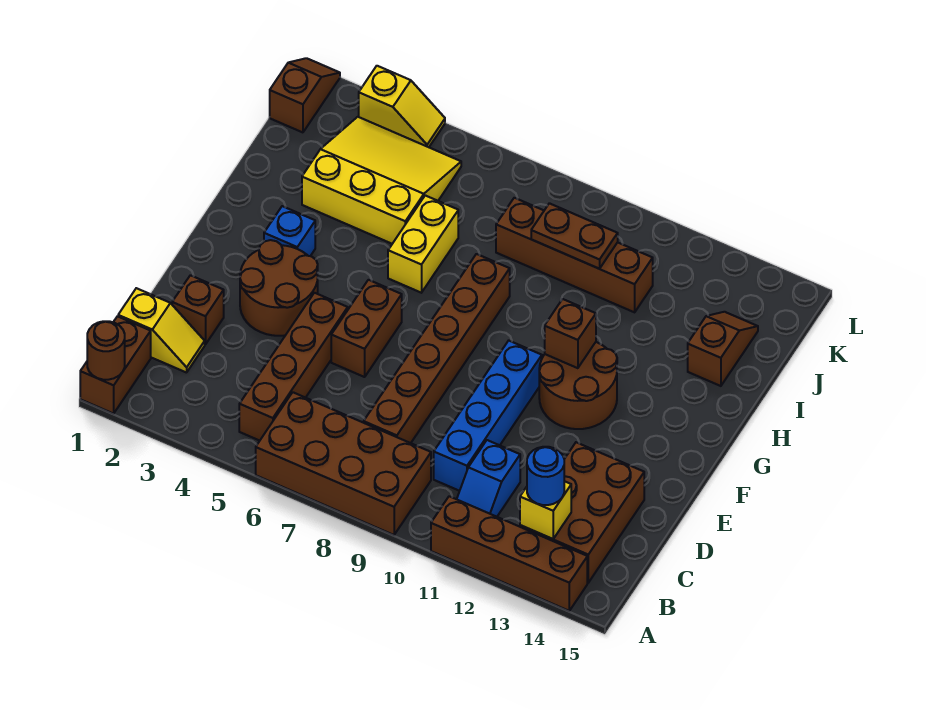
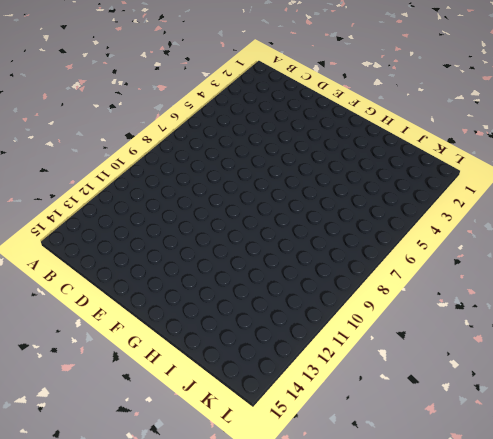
none -> brown brick A1:B1 level 1
none -> brown brick A6:B9 level 1
none -> brown brick A11:A14 level 1

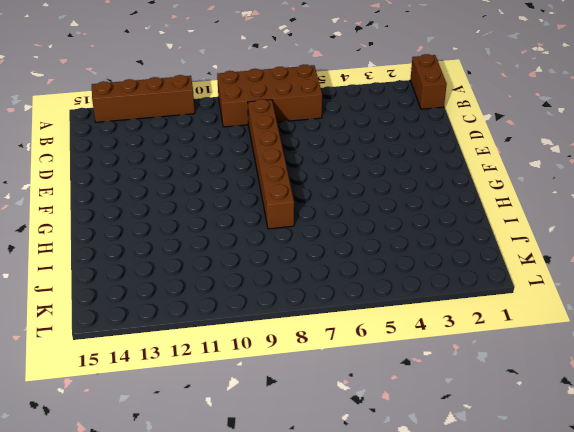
none -> brown brick B5:E5 level 1
none -> blue slope B11:C11 level 1 top C
none -> brown brick B13:D14 level 1

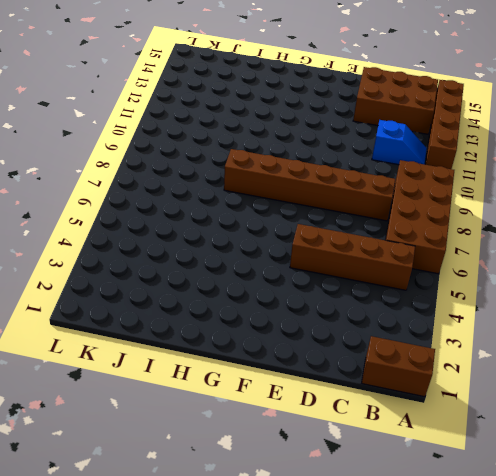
none -> yellow slope C1:C2 level 1 top 1
none -> blue brick C10:F10 level 1
none -> brown brick D2 level 1

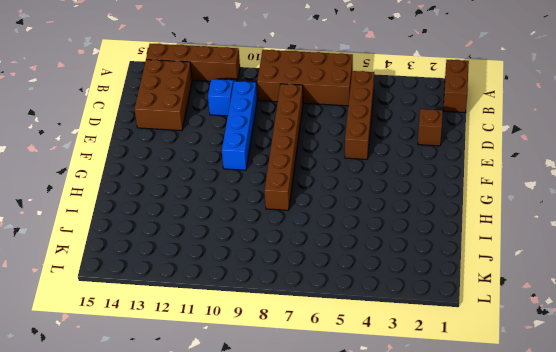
none -> yellow slope C1:C2 level 1 top 1
none -> brown round brick E3:F4 level 1
none -> brown brick E6:F6 level 1

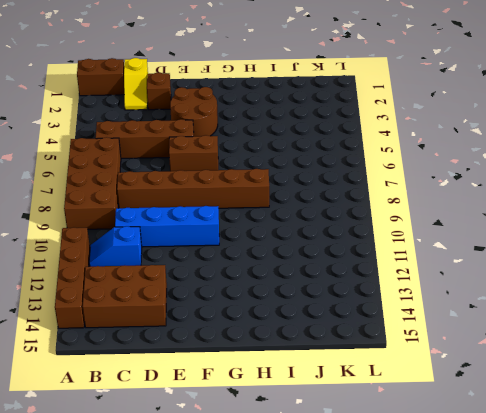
none -> brown round brick F11:G12 level 1
none -> blue brick G3 level 1
none -> yellow brick H6:I6 level 1

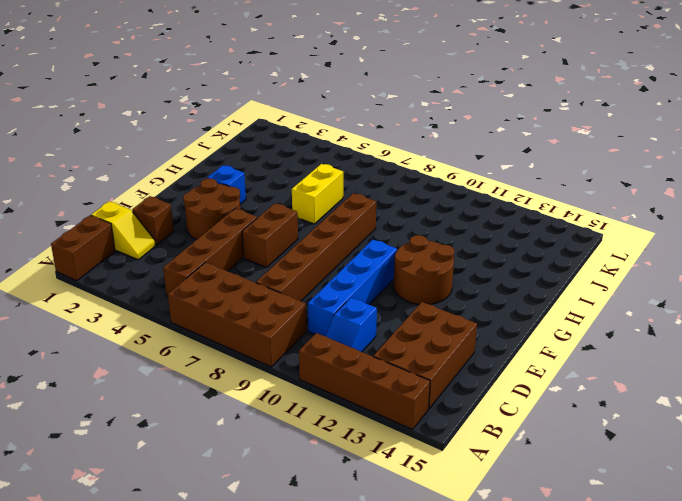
none -> yellow slope I3:K5 level 1 top I
none -> brown slope I14:J14 level 1 top I
none -> brown brick J8:J11 level 1

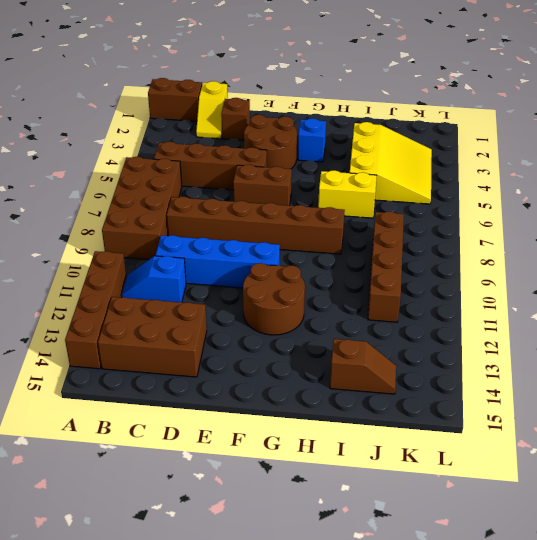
none -> brown slope K1:L1 level 1 top K
none -> yellow slope L3:L4 level 1 top 3
none -> brown round brick A1 level 2

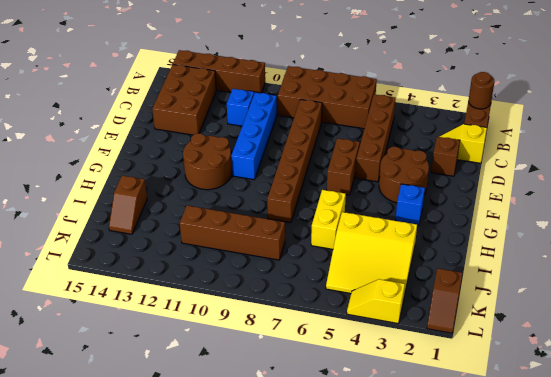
none -> yellow brick B13 level 2
none -> brown brick G11 level 2
none -> brown plate J9:J10 level 2

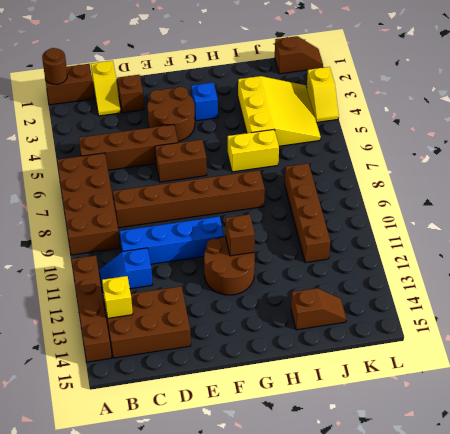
none -> brown plate J9:J10 level 2
none -> blue round brick B13 level 3

